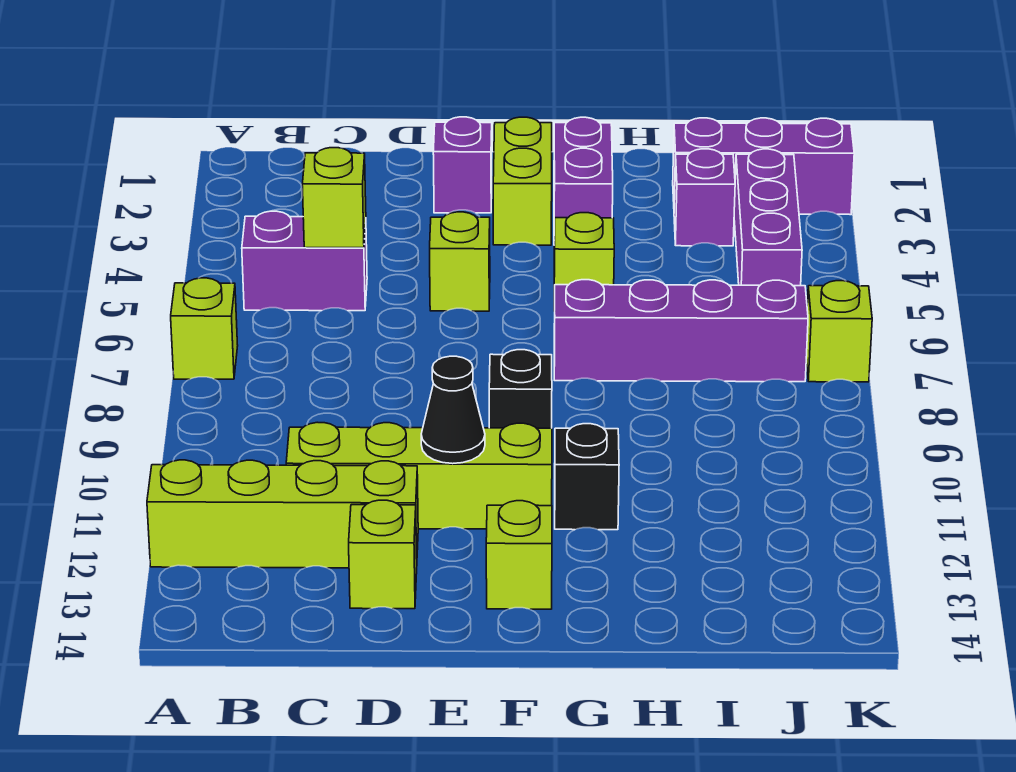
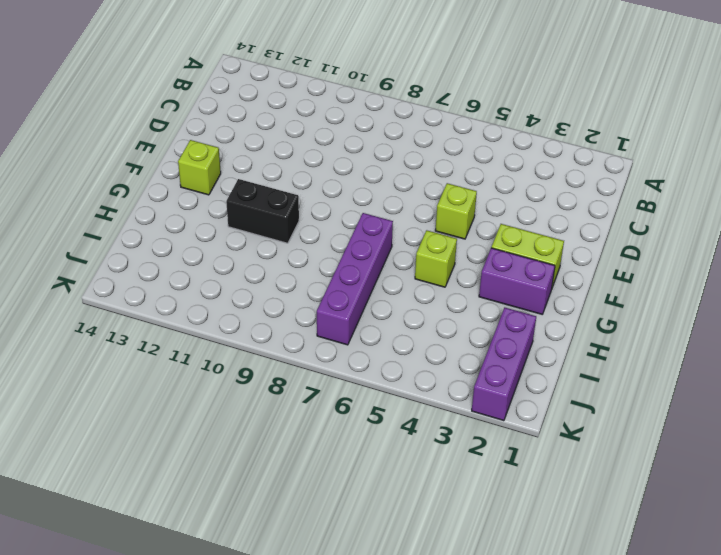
black brick G10:G11 level 1 -> black brick G11 level 1
none -> lime brick A7 level 1
none -> lime brick A12:D12 level 1
none -> purple brick B5:C5 level 1

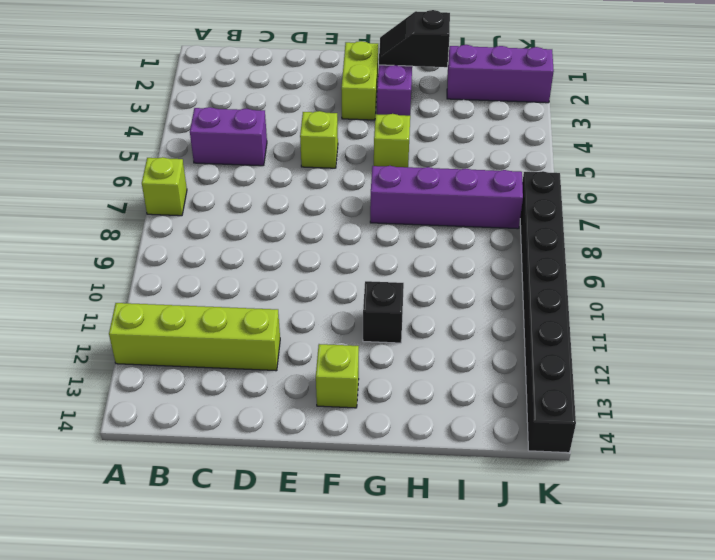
black slope G2:H2 level 2 top H -> none
black brick K7:K14 level 1 -> lime brick K7 level 1
none -> lime brick C11:F11 level 1
none -> lime brick D13 level 1
none -> purple brick E2 level 1

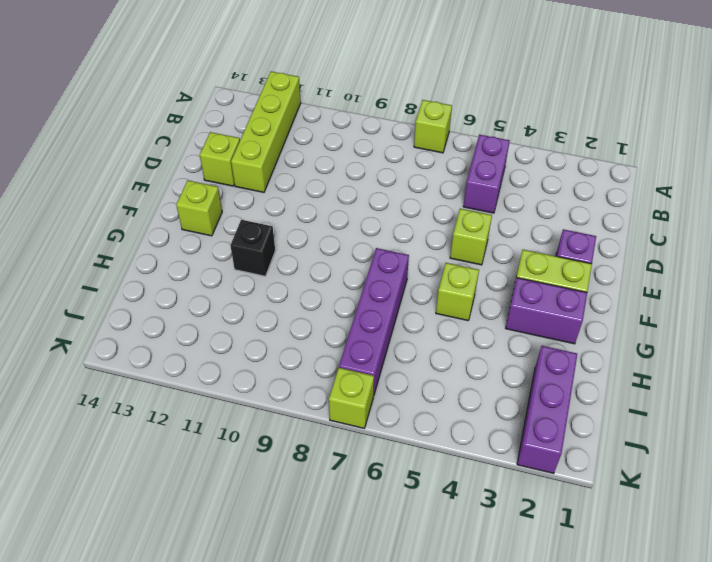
none -> lime brick C11:F11 level 1
none -> black brick F9 level 1
none -> purple brick I3 level 1

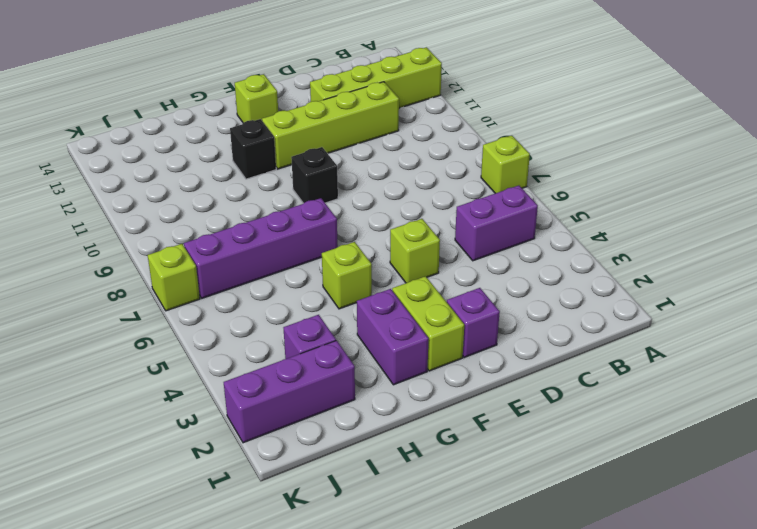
none -> lime brick D13 level 1
none -> purple brick J3:J5 level 1
none -> lime brick C5 level 2

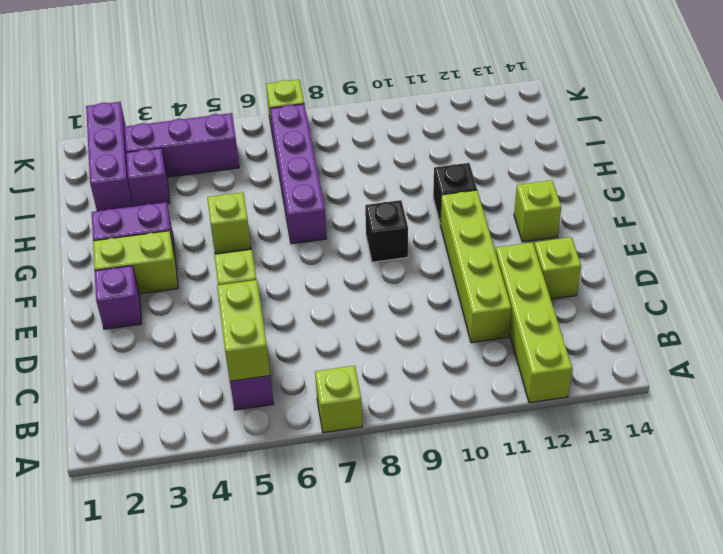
lime brick B5:C5 level 2 -> lime brick C5 level 2
none -> black cone E11 level 2

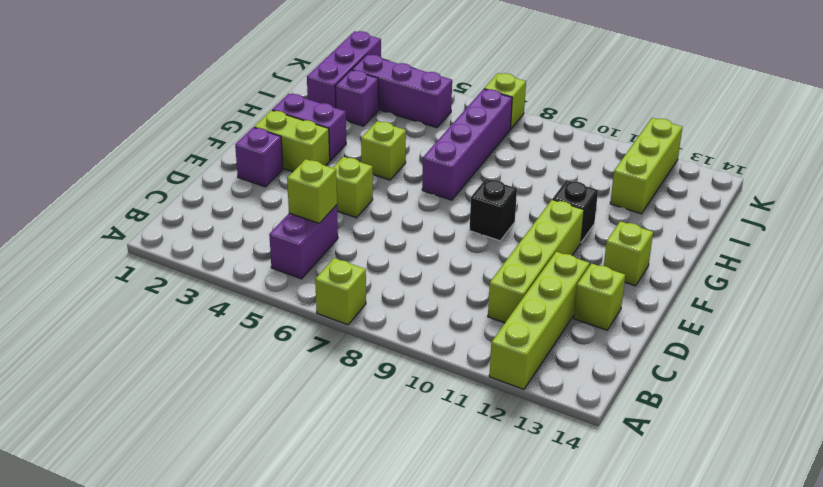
lime brick I12:K12 level 1 -> none
none -> black cone E11 level 2

